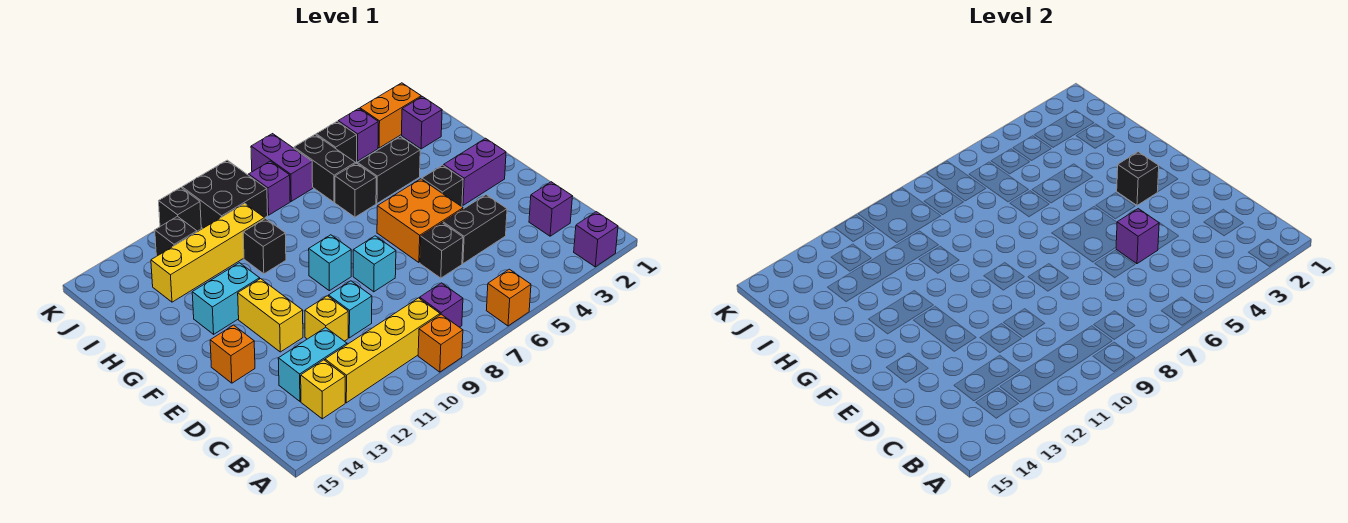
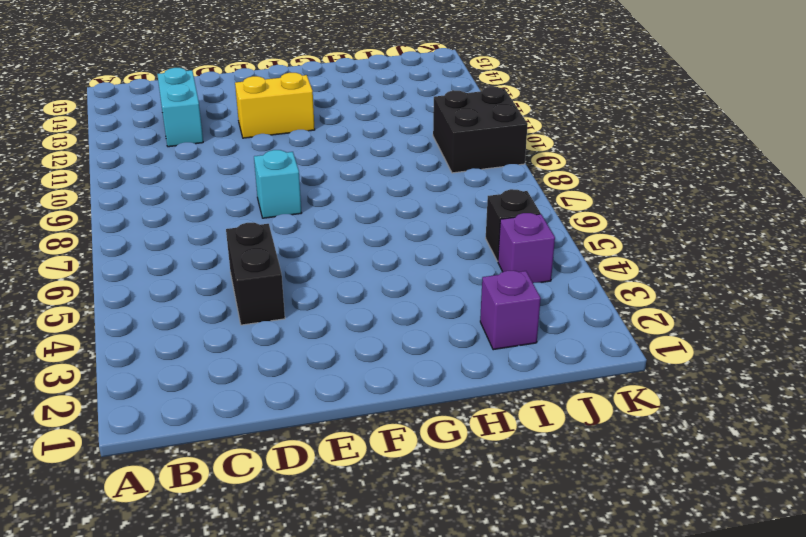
none -> purple brick A2 level 1
none -> orange brick A6 level 1
none -> orange brick A9 level 1
none -> purple brick B8 level 1

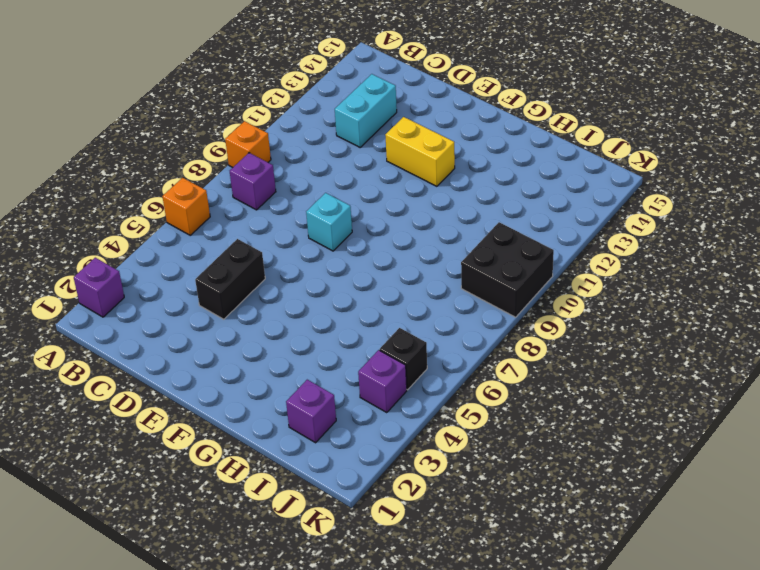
none -> yellow brick B9:B12 level 1
none -> yellow brick B13 level 1
none -> purple brick C2 level 1
none -> black brick D6 level 1

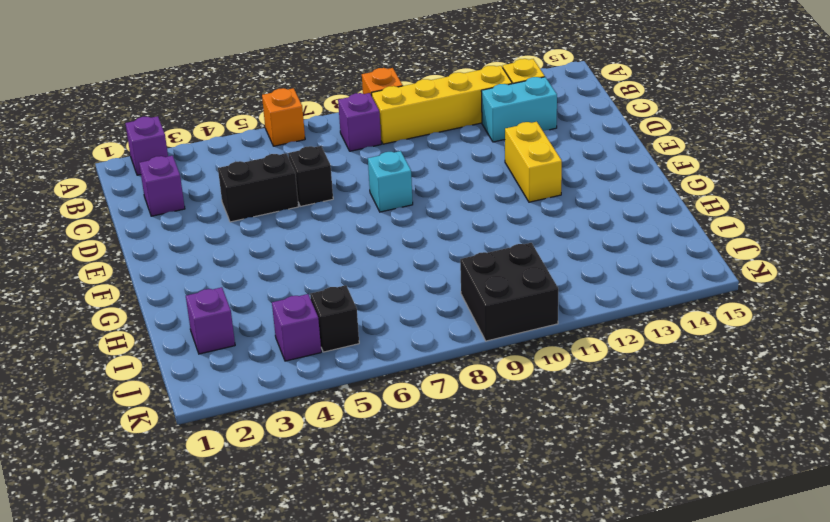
none -> cyan brick D10 level 1
none -> yellow brick D11 level 1
none -> orange brick E5:F6 level 1
none -> orange brick E14 level 1

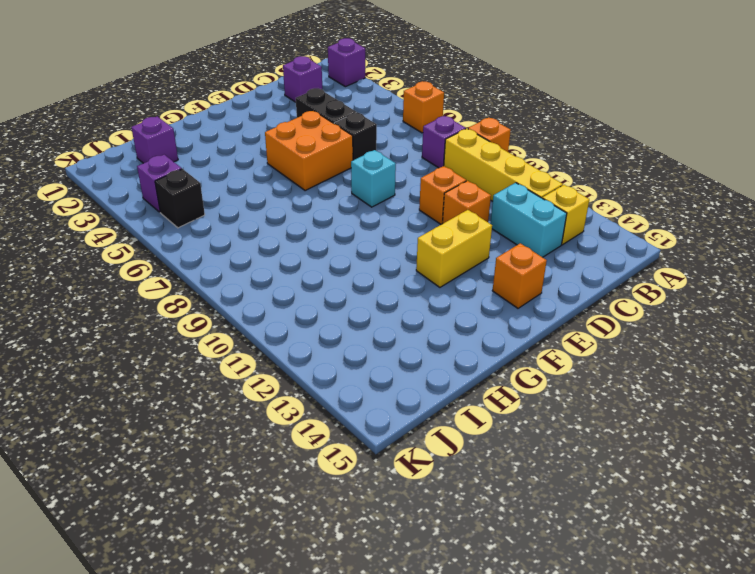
orange brick D10 level 1 -> cyan brick D10 level 1
orange brick D11 level 1 -> yellow brick D11 level 1
none -> purple brick F2:F3 level 1
none -> black brick F4 level 1
none -> cyan brick F9 level 1
none -> cyan brick G12:G13 level 1

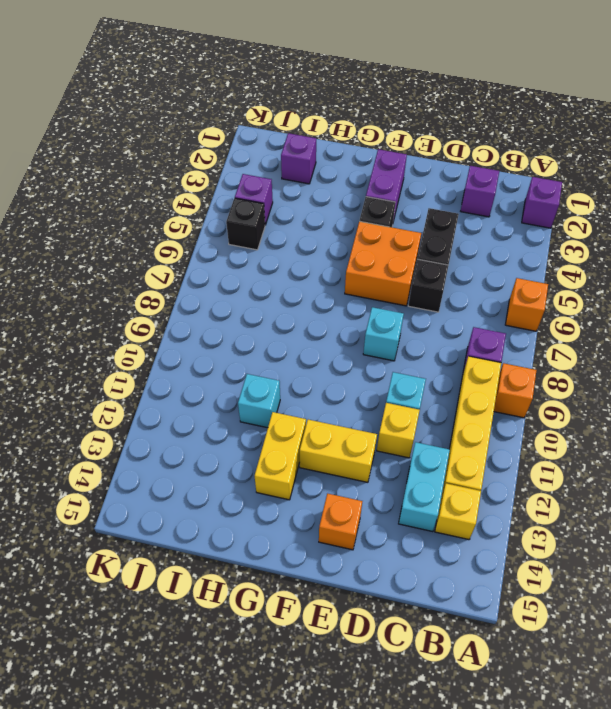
yellow brick G12:G13 level 1 -> cyan brick G12:G13 level 1
cyan brick H11 level 1 -> cyan brick F9 level 1
none -> black brick H4:H5 level 1
none -> black brick H6 level 1
none -> black brick H10 level 1
none -> black brick I6:J6 level 1

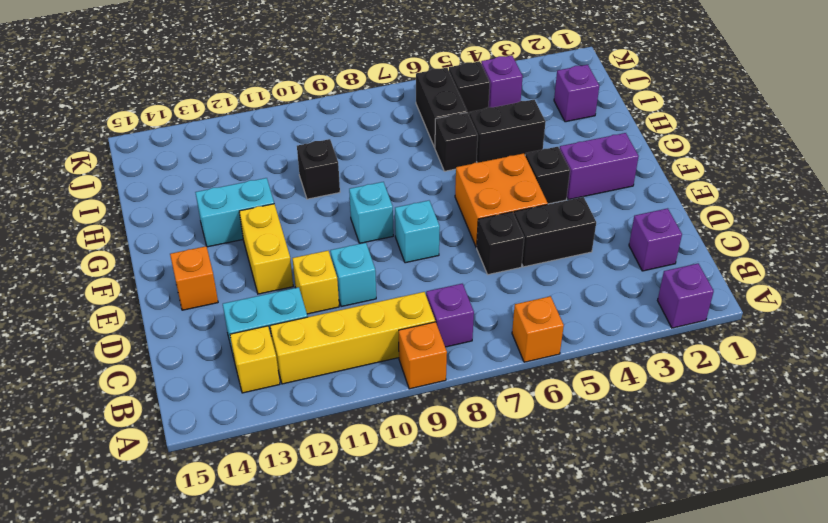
none -> yellow brick I10:I13 level 1
none -> orange brick J2:J3 level 1
none -> purple brick J7:K7 level 1
none -> purple brick J8 level 1

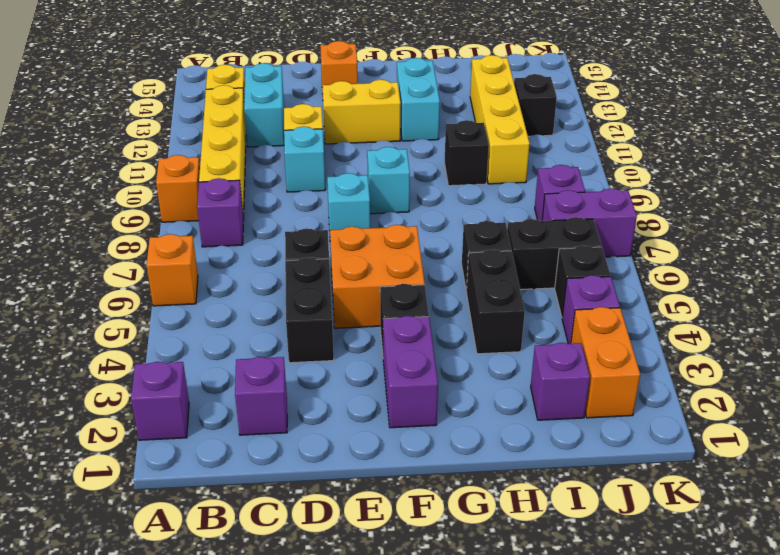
none -> black brick J9:K10 level 1
none -> black brick K11 level 1
none -> purple brick D5 level 2
none -> black brick F3 level 2

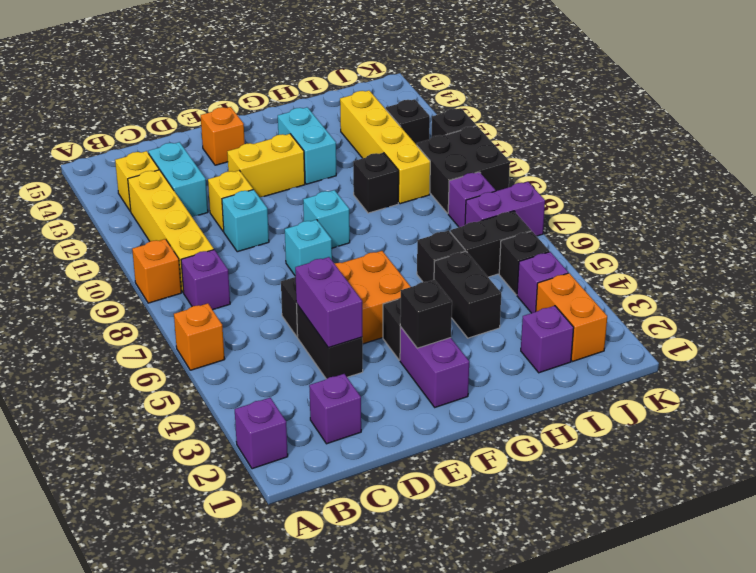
purple brick D4:D5 level 2 -> purple brick D5 level 2

